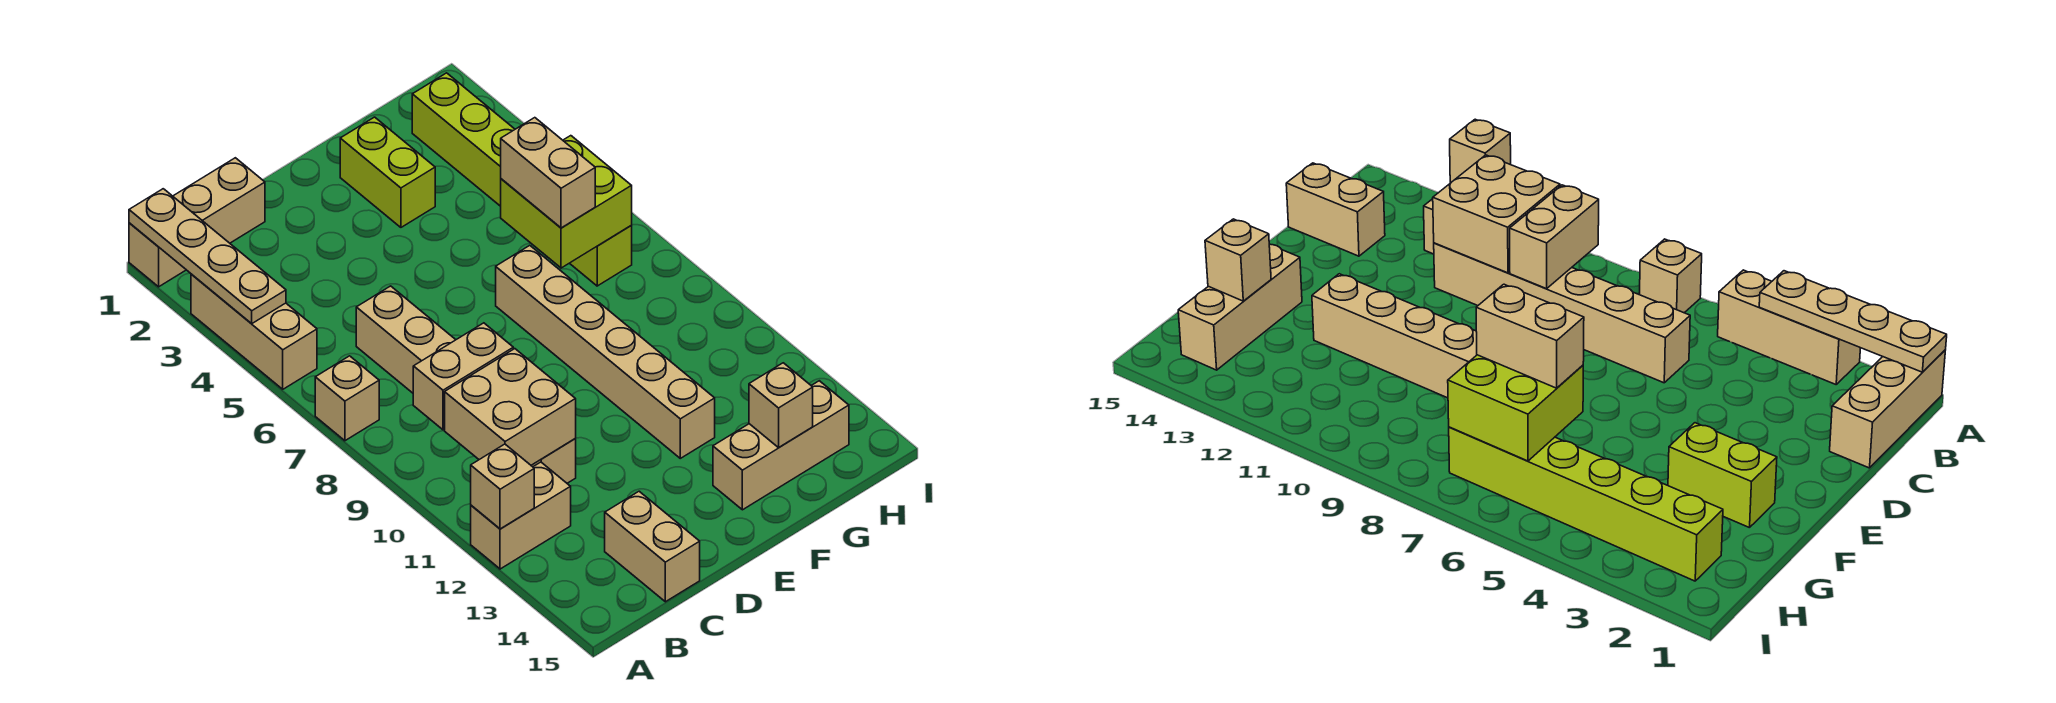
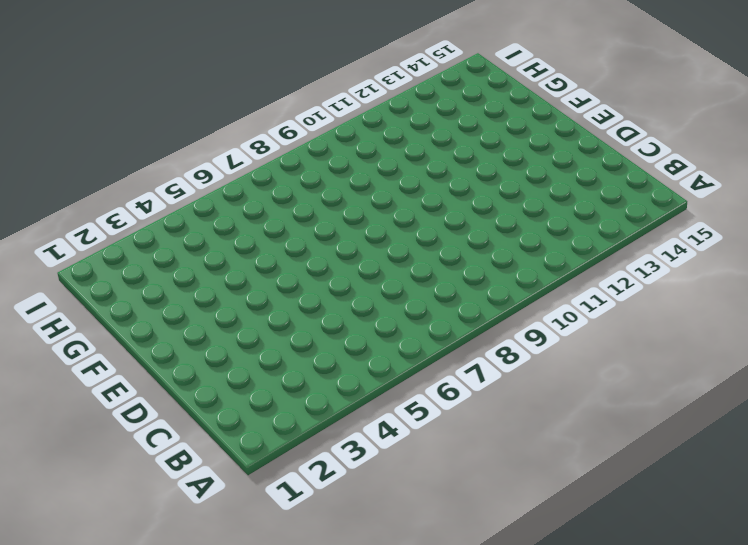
none -> tan brick A1:C1 level 1
none -> tan brick A3:A5 level 1
none -> tan brick A7 level 1

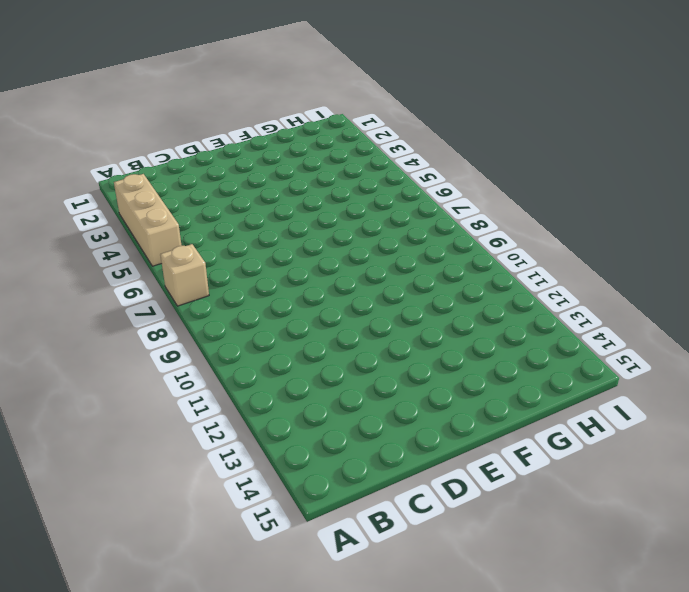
none -> tan brick A1:C1 level 1
none -> tan brick A12:B12 level 1
none -> tan brick C6:C11 level 1

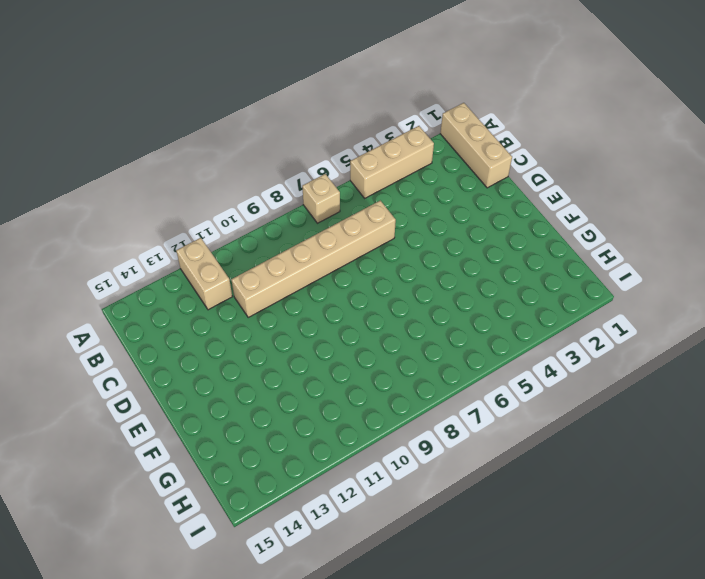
none -> tan brick C14:C15 level 1
none -> lime brick F2:F3 level 1
none -> tan brick F7:F12 level 1

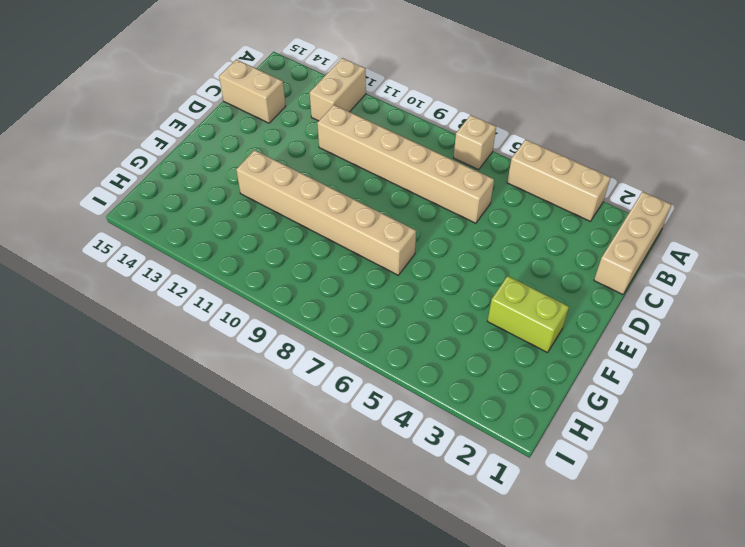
none -> tan brick F14:H14 level 1
none -> lime brick H2:H7 level 1
none -> tan plate A1:A4 level 2

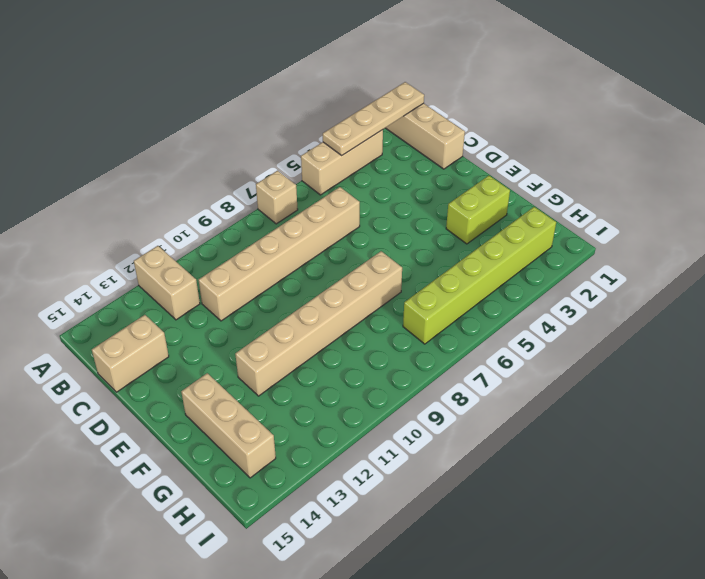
none -> tan brick A12 level 2
none -> tan brick B9:C9 level 2
none -> tan brick B10:C11 level 2

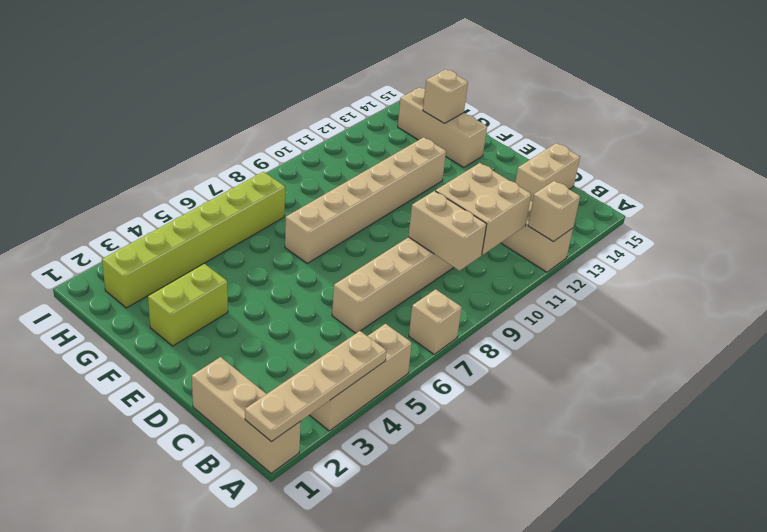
none -> lime brick G6:H7 level 2
none -> tan brick G6:G7 level 3

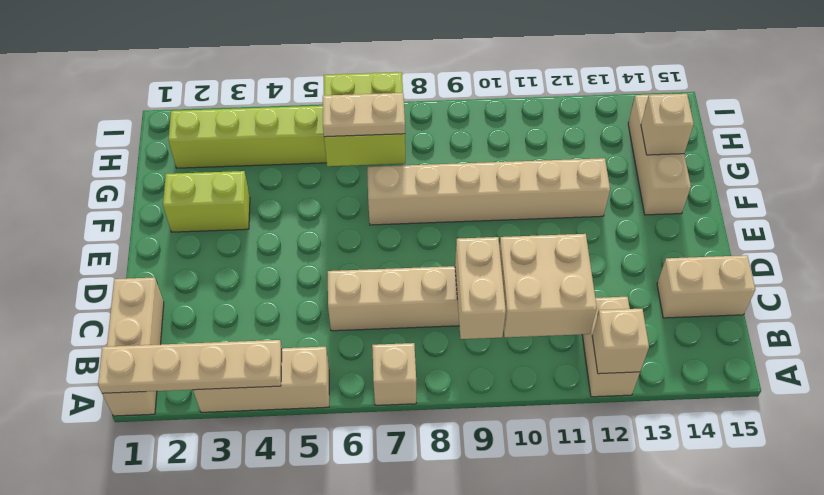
tan plate G6:G7 level 3 -> tan brick G6:G7 level 3

